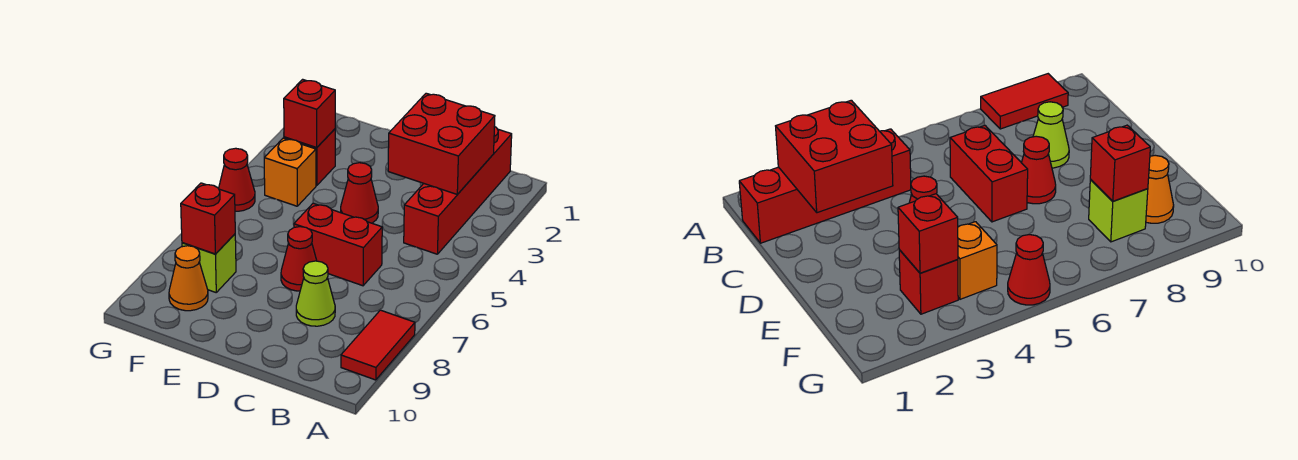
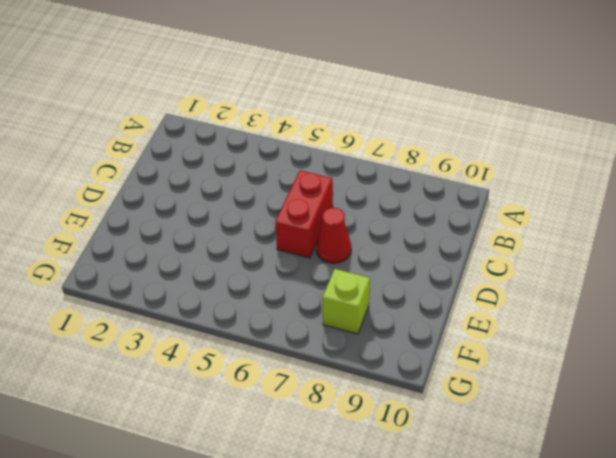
none -> red tile A8:A9 level 1
none -> red brick B1:B4 level 1
none -> lime cone C8 level 1

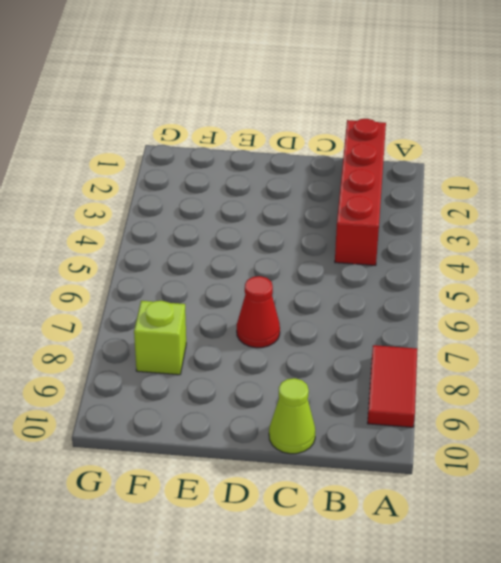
lime cone C10 level 1 -> lime cone C8 level 1
none -> red brick C6:D6 level 1
none -> red cone D4 level 1
none -> red brick F3 level 1

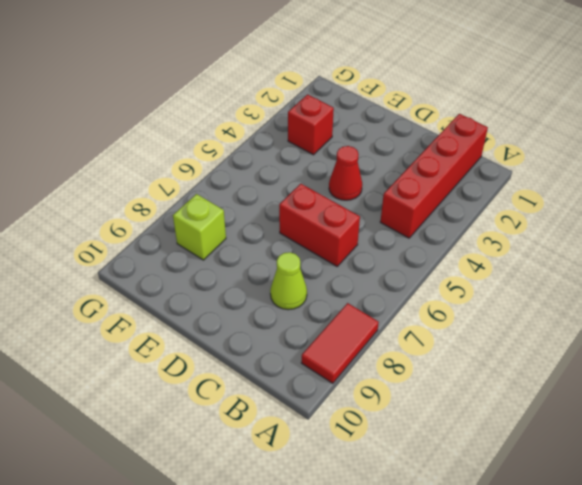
none -> red cone D7 level 1
none -> orange brick F4 level 1
none -> orange cone F9 level 1

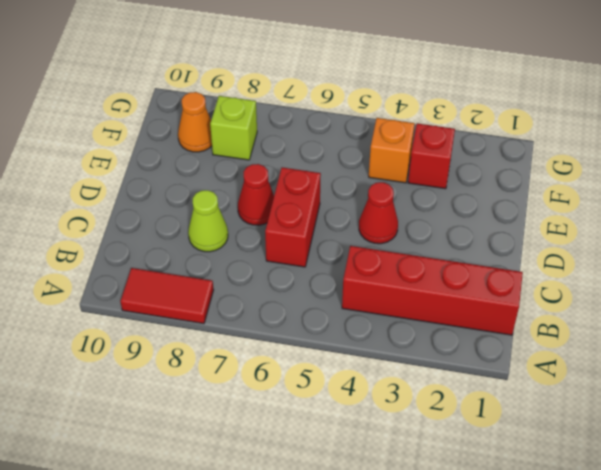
none -> red cone G5 level 1
none -> red brick B2:C3 level 2
none -> red brick F3 level 2

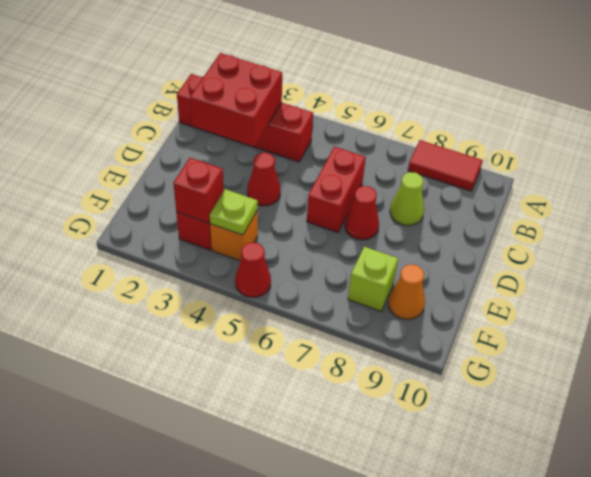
lime plate F4 level 2 -> none
none -> red brick F8 level 2

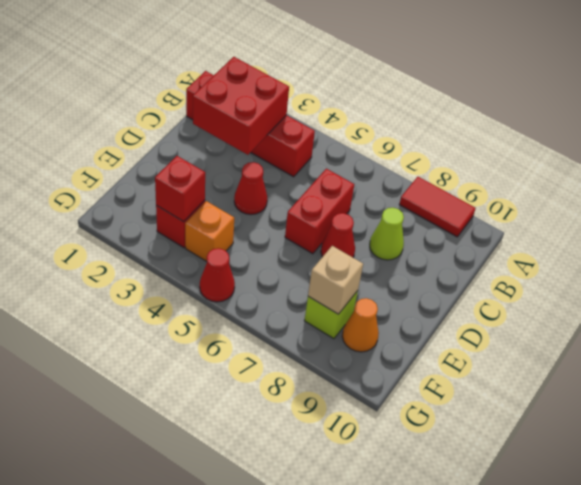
tan brick F8 level 2 -> red brick F8 level 2

